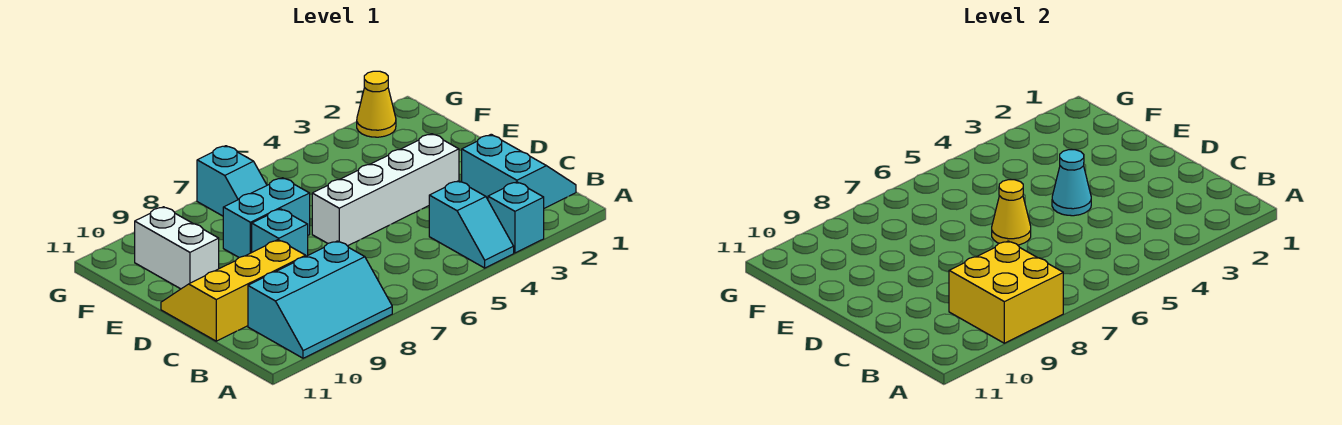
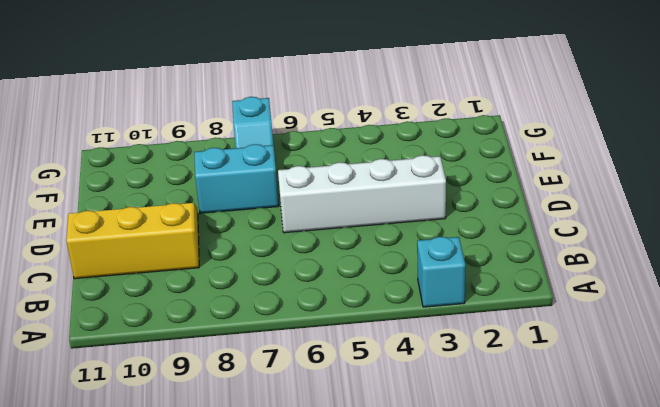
none -> cyan slope A4:B4 level 1 top B
none -> cyan slope A8:B10 level 1 top B
none -> cyan slope B1:C2 level 1 top 2

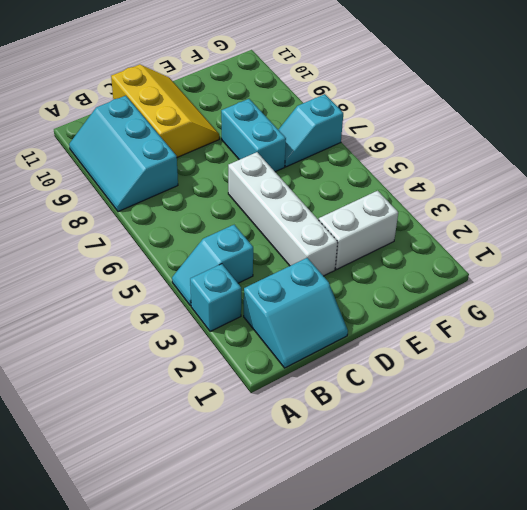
white brick E3:F3 level 1 -> white brick E10:F10 level 1
none -> cyan brick D8 level 1
none -> yellow cone G2 level 1
none -> yellow brick A8:B9 level 2

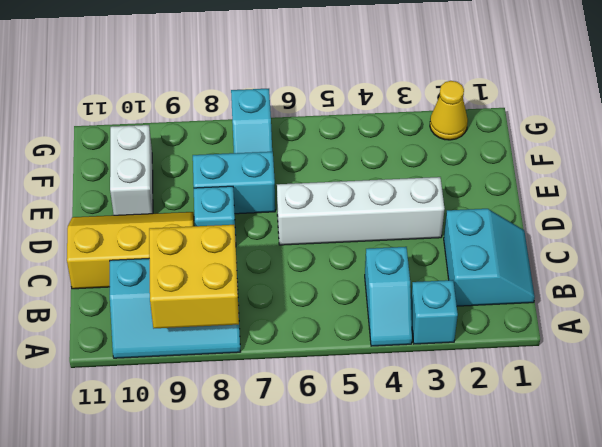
none -> cyan cone D4 level 2
none -> yellow cone D6 level 2

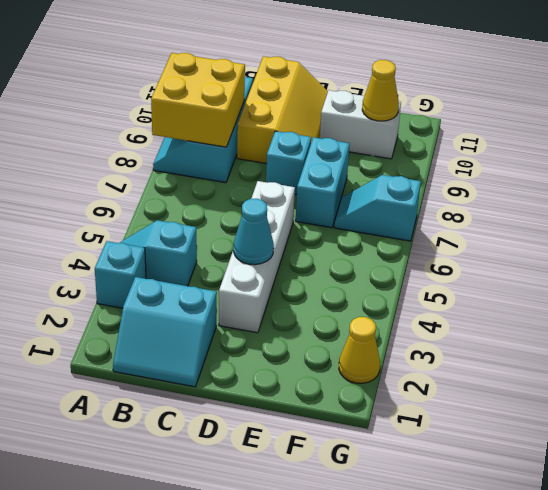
yellow cone F10 level 2 -> yellow cone D6 level 2

